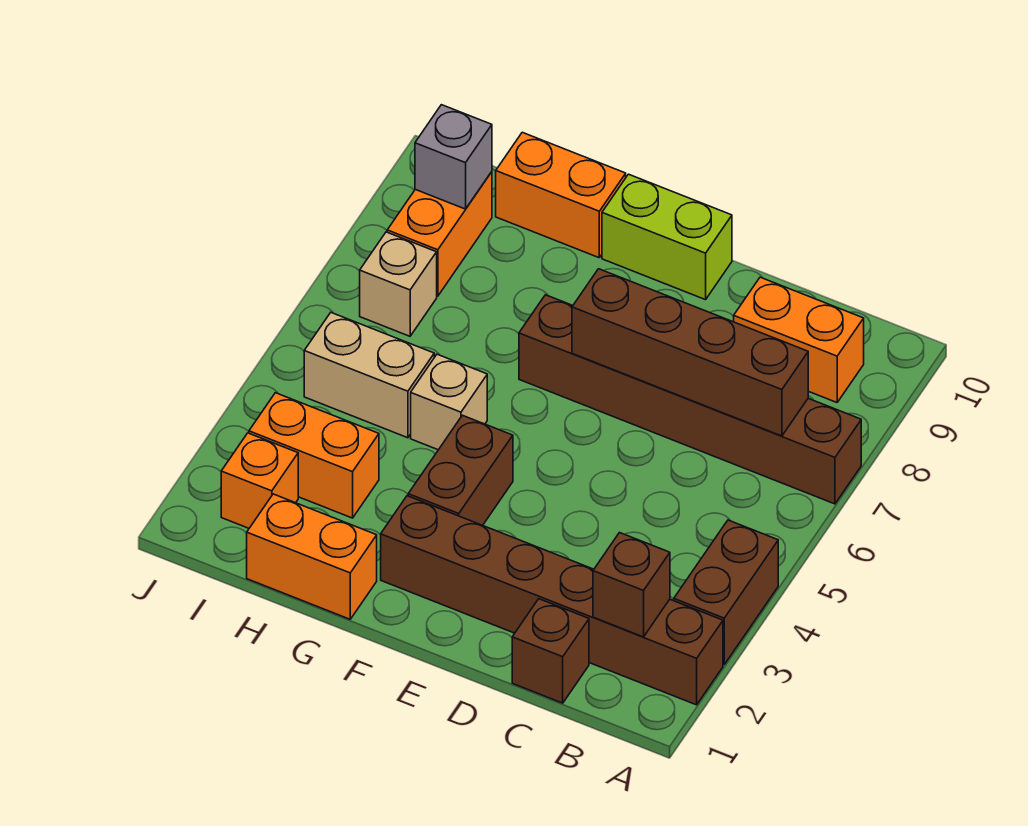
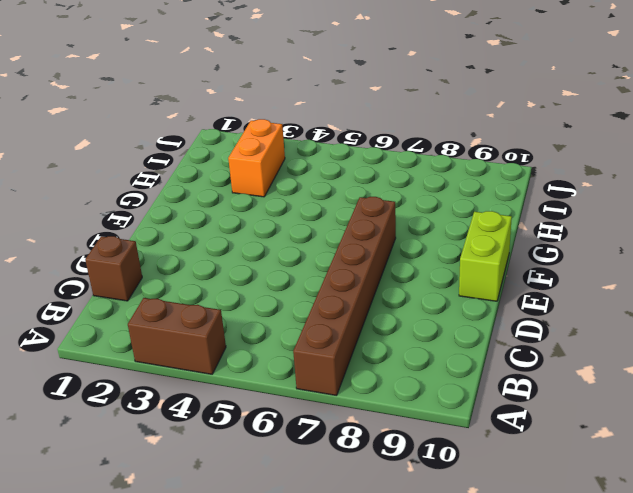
none -> brown brick A2:F2 level 1
none -> orange brick B9:C9 level 1
none -> brown brick F3:F4 level 1

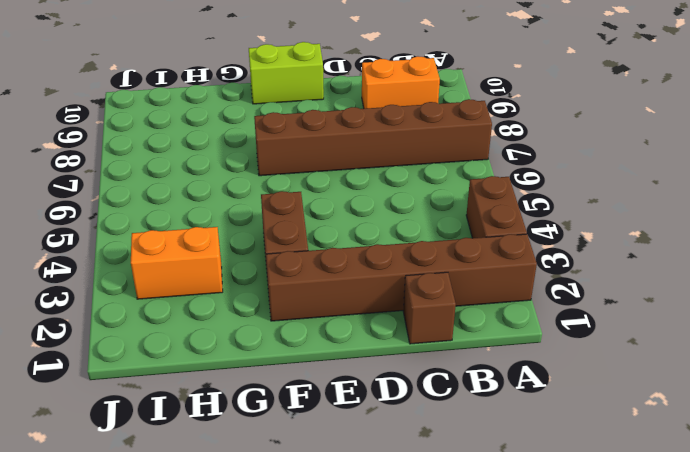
none -> orange brick G1:H1 level 1
none -> tan brick G5 level 1
none -> orange brick G10:H10 level 1

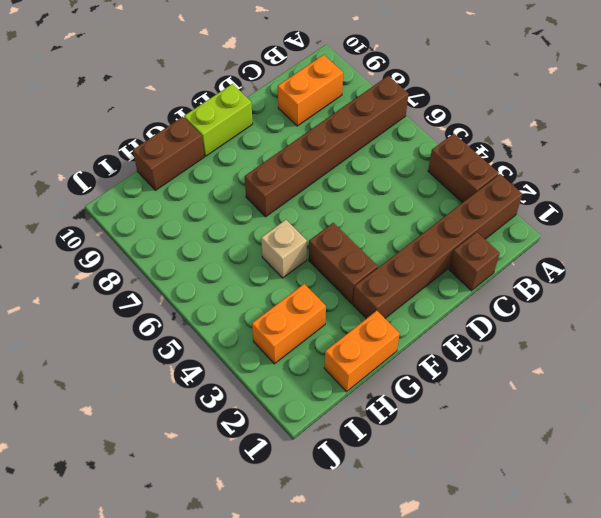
brown brick G10:H10 level 1 -> orange brick G10:H10 level 1
none -> tan brick H5:I5 level 1
none -> orange brick I2 level 1
none -> tan brick I7 level 1

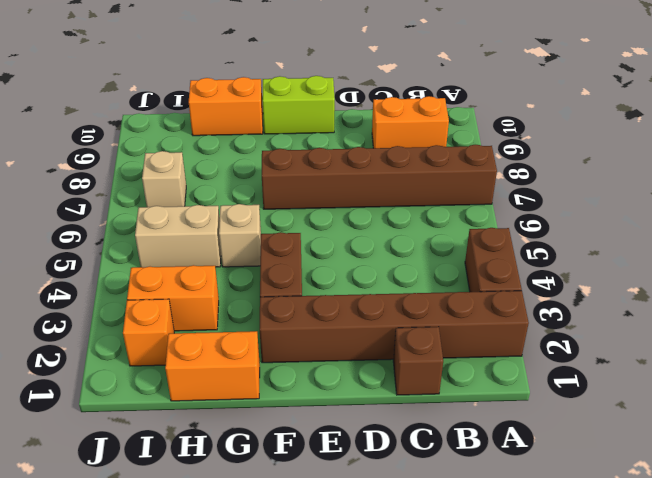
none -> orange brick I8:I9 level 1
none -> brown brick B2 level 2
none -> brown brick B7:E7 level 2

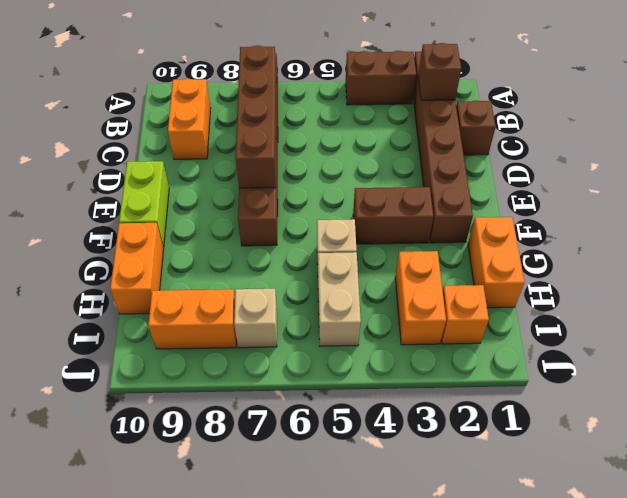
none -> grey brick I9 level 2

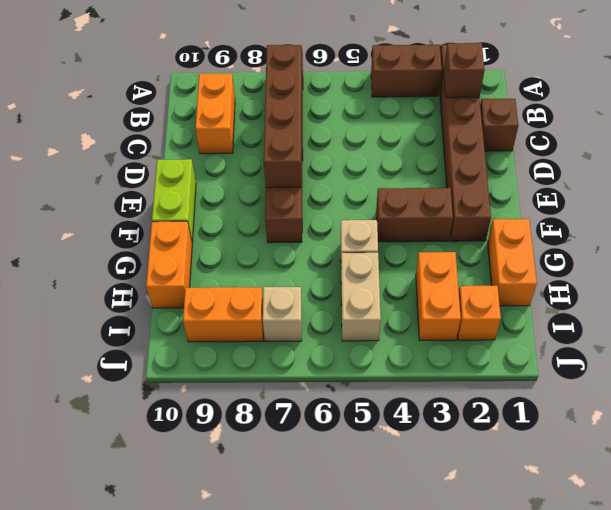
none -> grey brick I9 level 2

